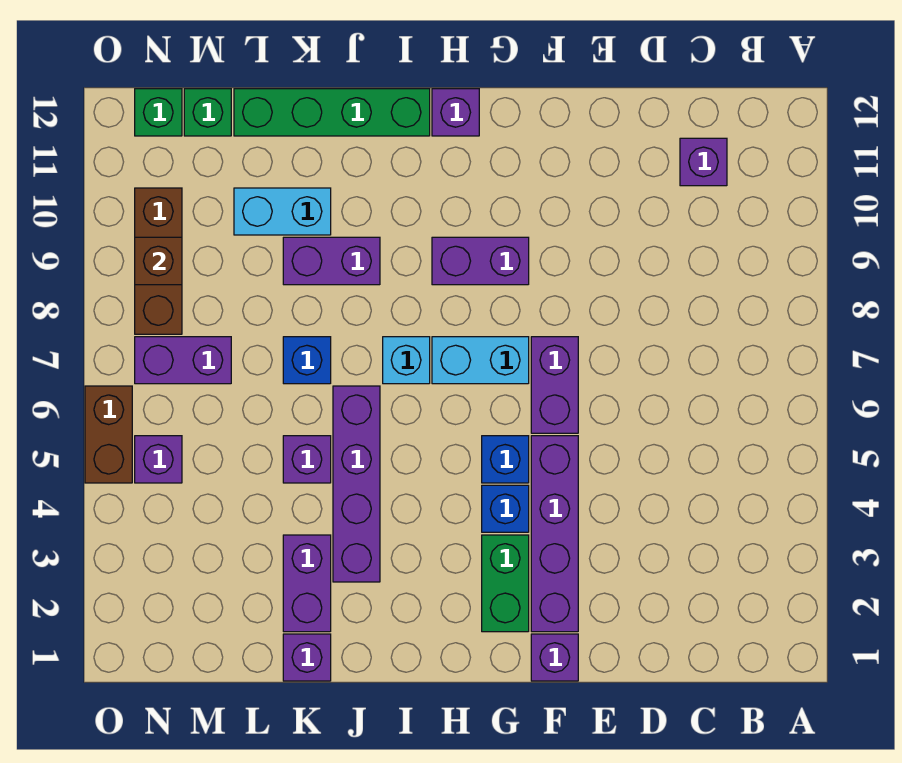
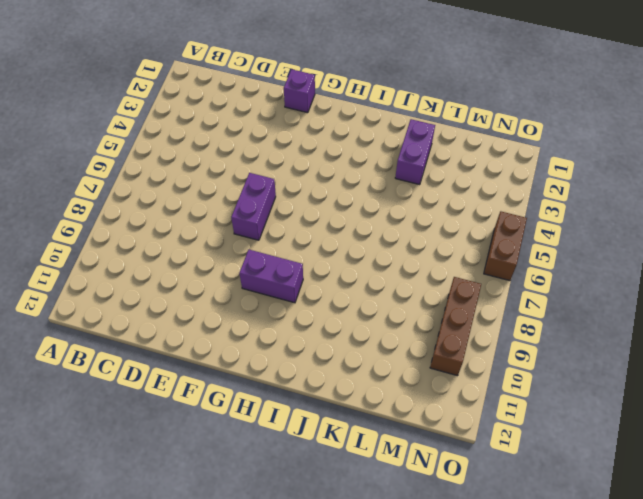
none -> purple brick C11 level 1
none -> purple brick F2:F5 level 1
none -> green brick G2:G3 level 1

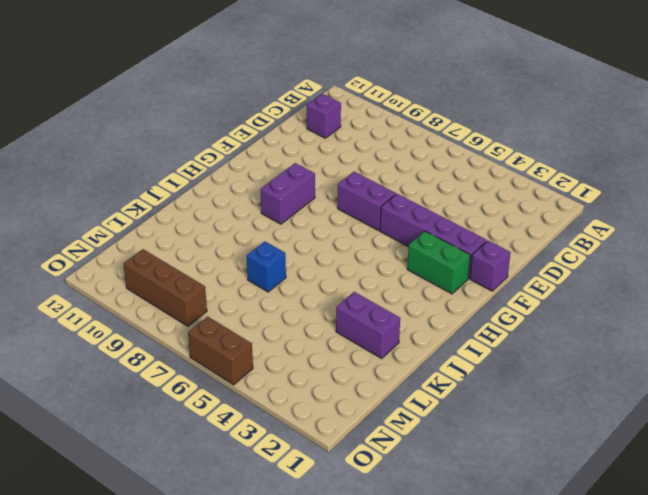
none -> blue brick G4 level 1
none -> blue brick G5 level 1
none -> cyan brick G7:H7 level 1

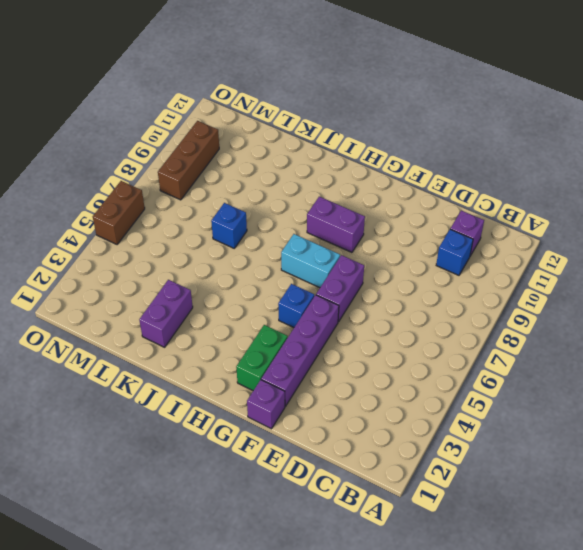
blue brick C10 level 1 -> blue brick G4 level 1
none -> purple brick H12 level 1
none -> cyan brick I7 level 1
none -> green brick I12:L12 level 1

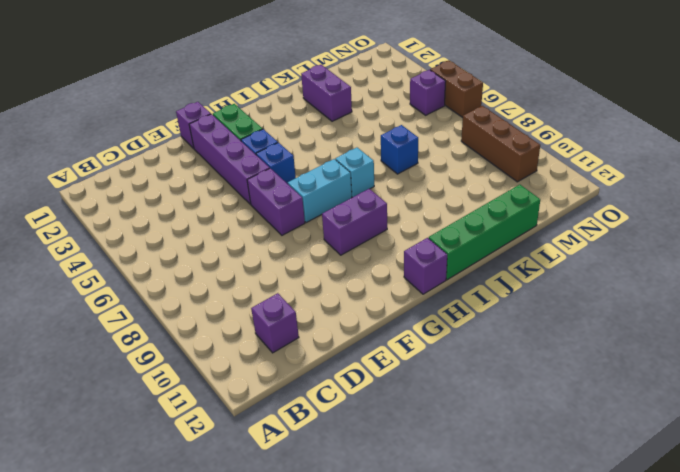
none -> purple brick J3:J6 level 1
none -> purple brick J9:K9 level 1
none -> purple brick K1 level 1

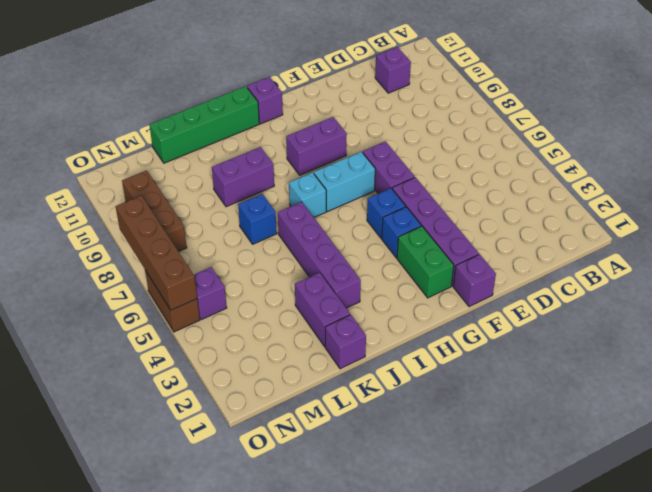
brown brick O5:O8 level 2 -> none
none -> purple brick K5 level 1
none -> cyan brick K10:L10 level 1
none -> purple brick M7:N7 level 1

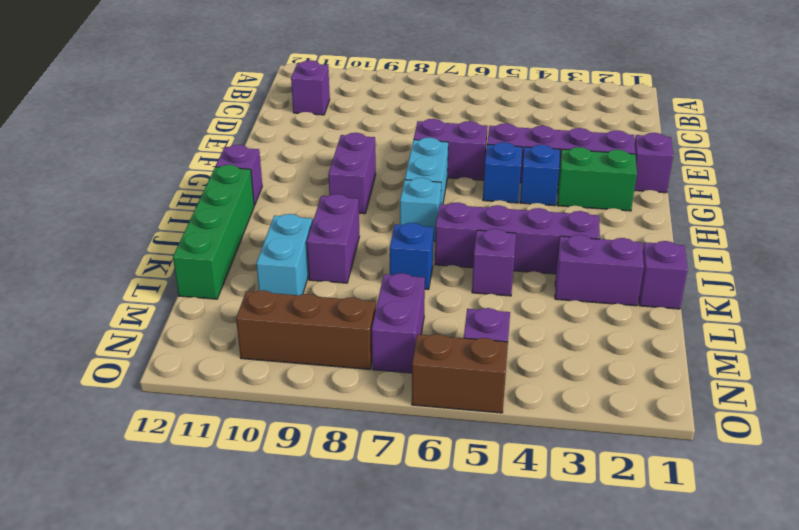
none -> green brick M12 level 1
none -> green brick N12 level 1
none -> brown brick N9 level 2

